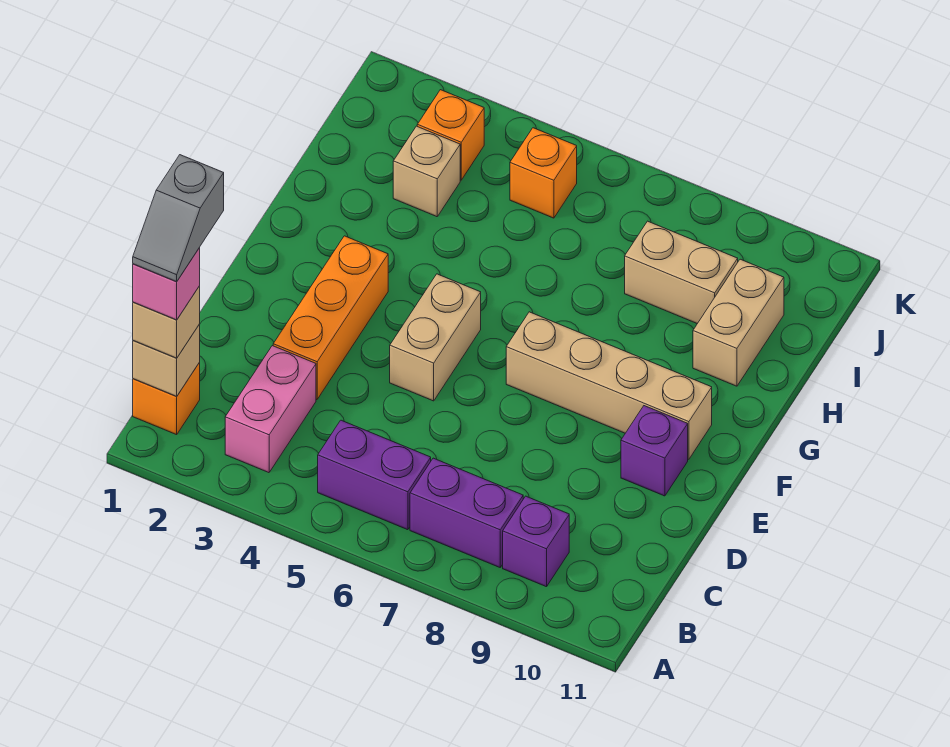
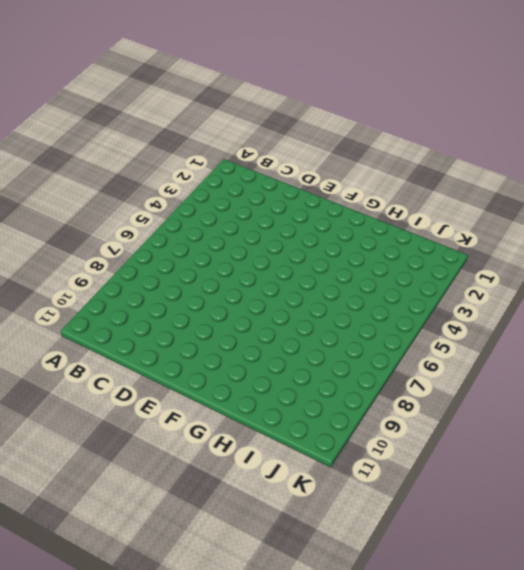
none -> orange brick B1 level 1
none -> pink brick B3:C3 level 1
none -> purple brick B5:B6 level 1

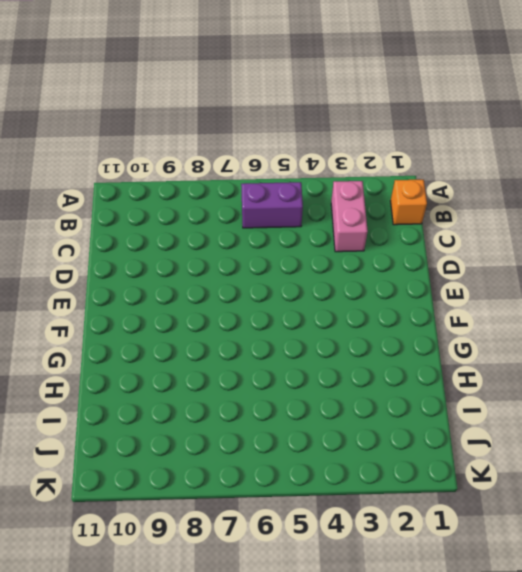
none -> purple brick B7:B8 level 1
none -> purple brick B9 level 1
none -> orange brick D3:F3 level 1

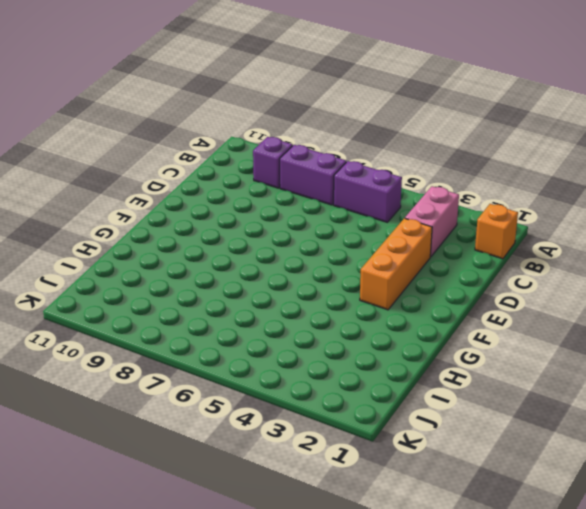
none -> tan brick E5:F5 level 1
none -> purple brick E10 level 1
none -> tan brick F7:F10 level 1

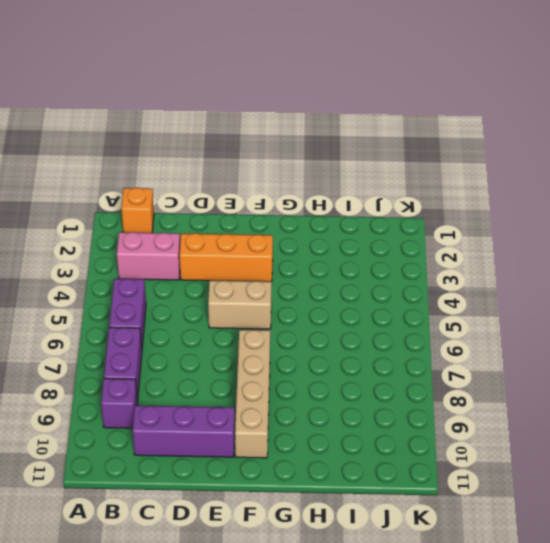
purple brick C10:E10 level 1 -> purple brick E10 level 1
none -> tan brick H10:I10 level 1
none -> tan brick I3 level 1
none -> tan brick I8:I9 level 1

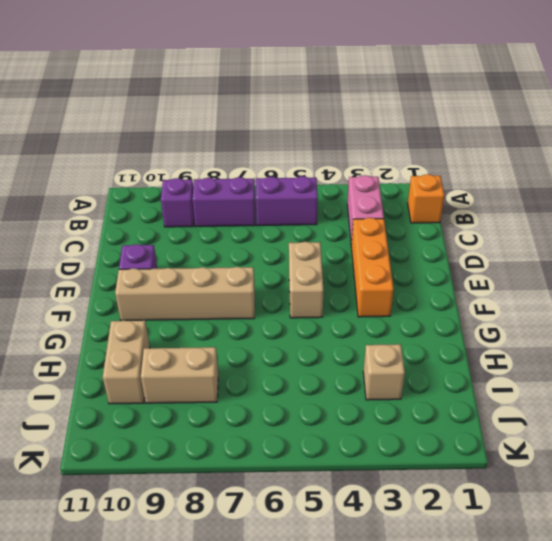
none -> orange brick J3 level 1
none -> orange brick J5 level 1
none -> tan brick B1 level 2

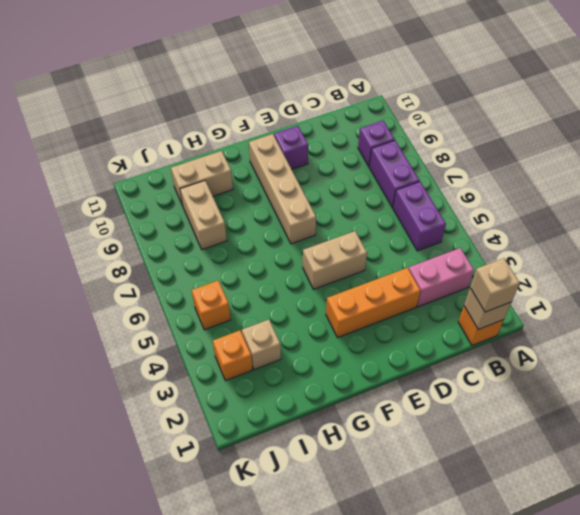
none -> pink brick B1 level 4
none -> grey slope B1:C1 level 5 top C

